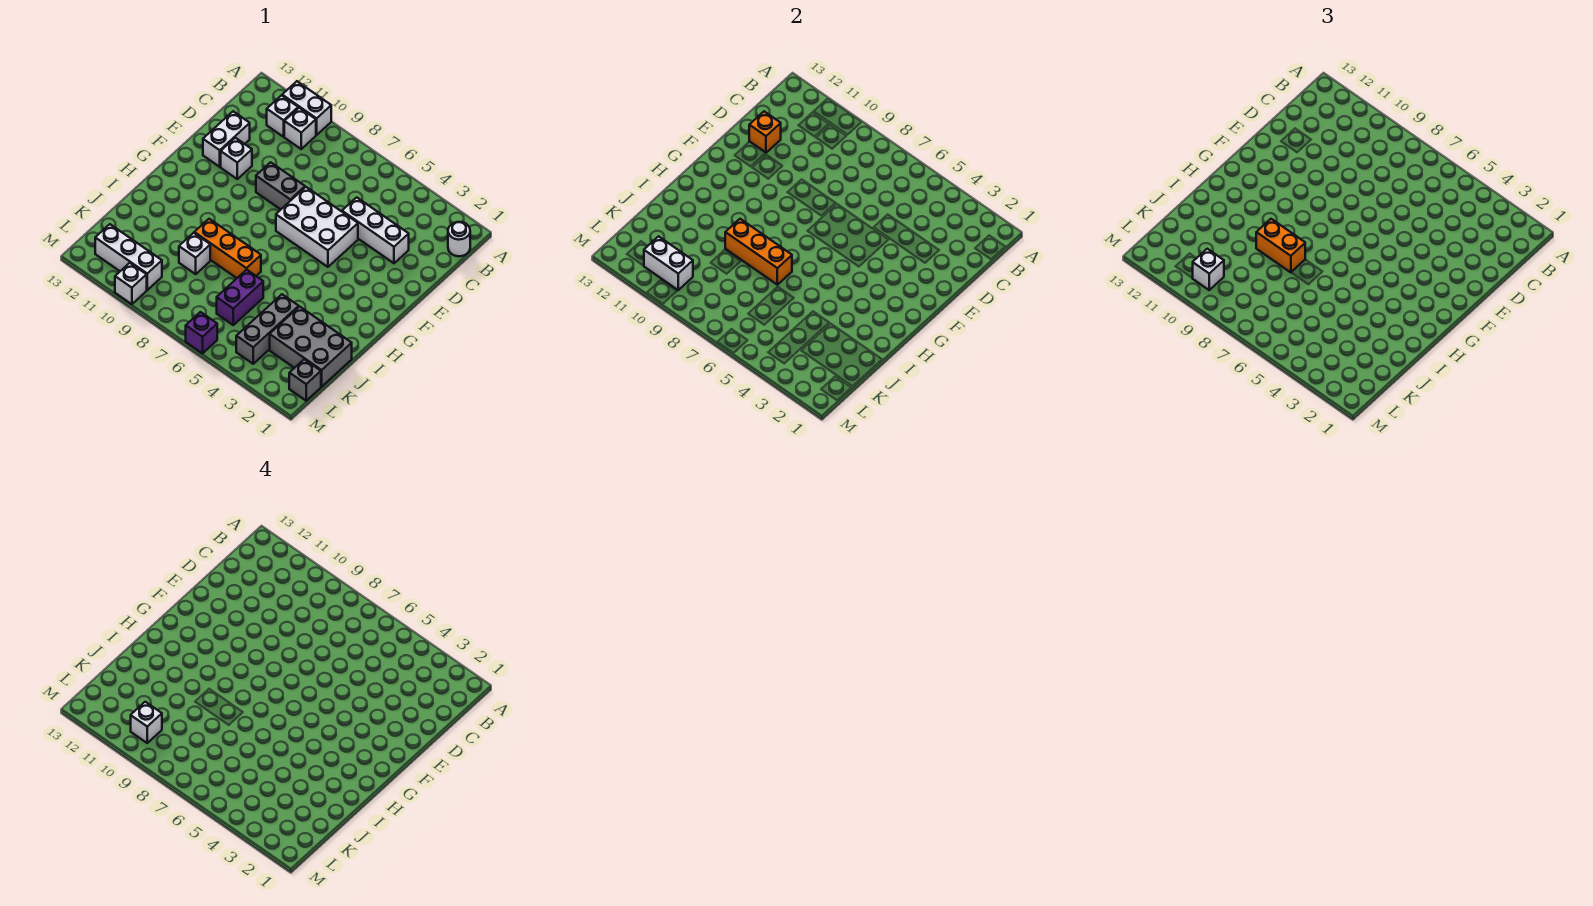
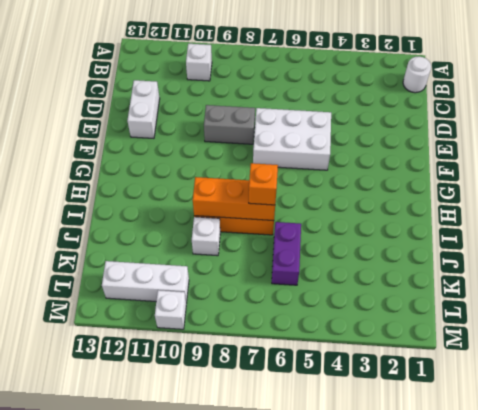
orange brick I7 level 3 -> orange brick D12 level 2
none -> white brick A10:A11 level 1
none -> white brick B11 level 1
none -> white brick D3:D5 level 1

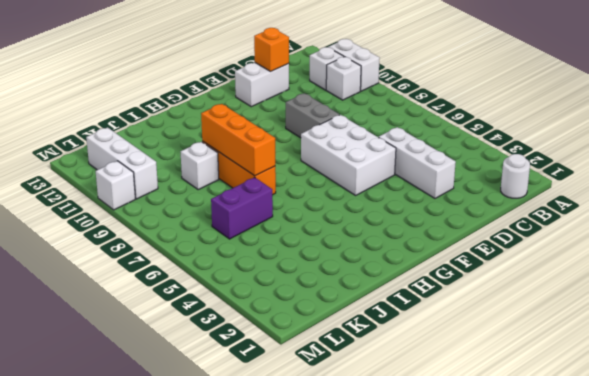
none -> white brick E11 level 1
none -> grey brick J1:K3 level 1
none -> grey brick J4:L4 level 1

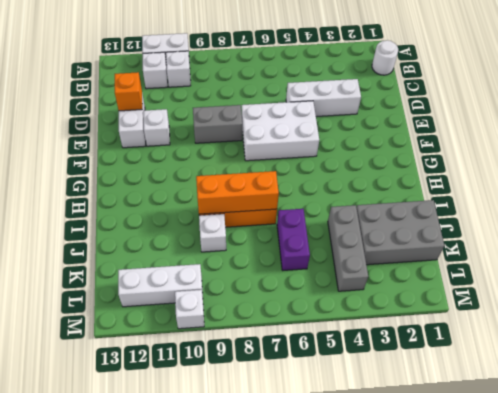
none -> grey brick L1 level 1
none -> purple brick M6 level 1
none -> white brick L10:L11 level 2

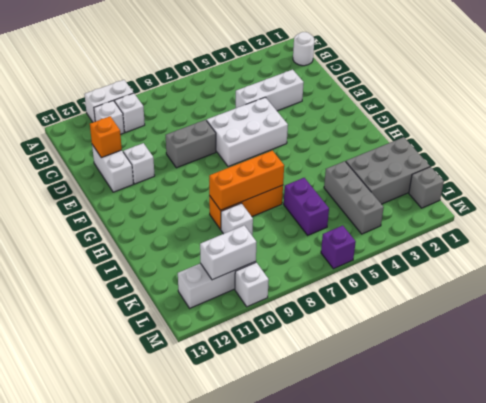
none -> orange brick I8:I9 level 3
none -> white brick L10 level 3
none -> white brick L10 level 4

